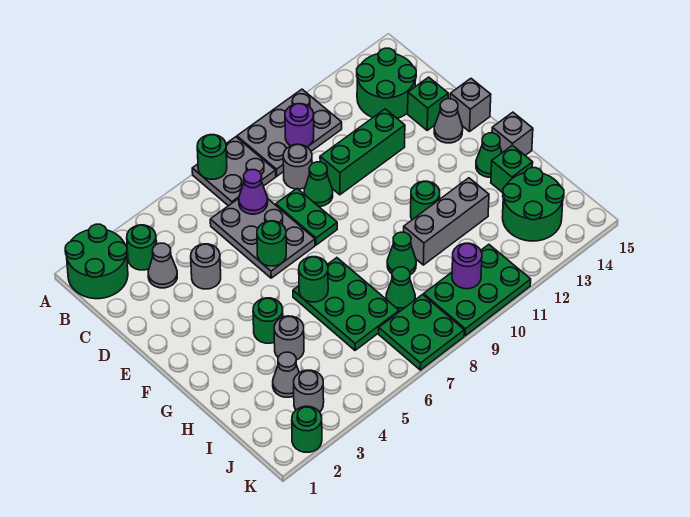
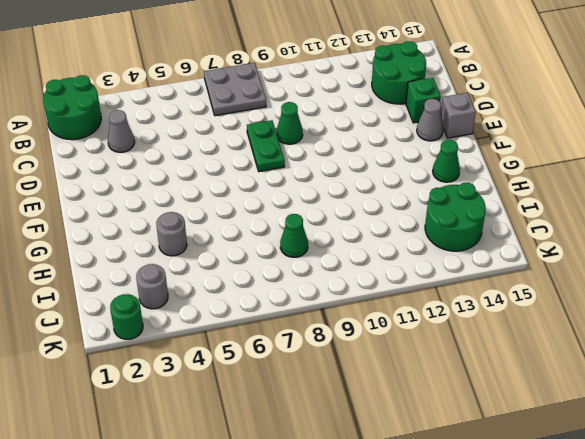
none -> grey plate A9:B11 level 1
none -> green round brick B3 level 1
none -> grey plate C6:E7 level 1
none -> grey round brick C9 level 1

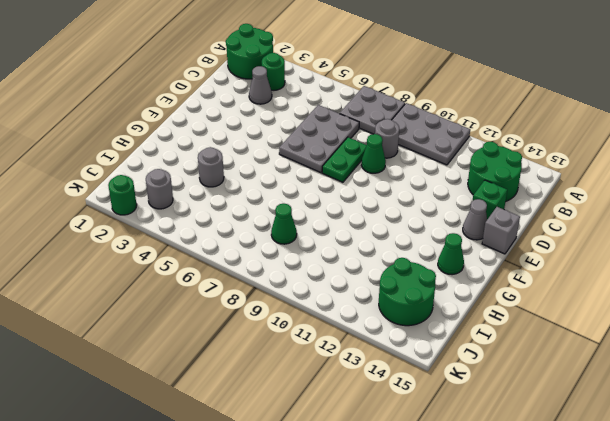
none -> grey round brick D4 level 1
none -> green brick D10:D12 level 1
none -> green round brick G4 level 1
none -> green plate G6:I7 level 1

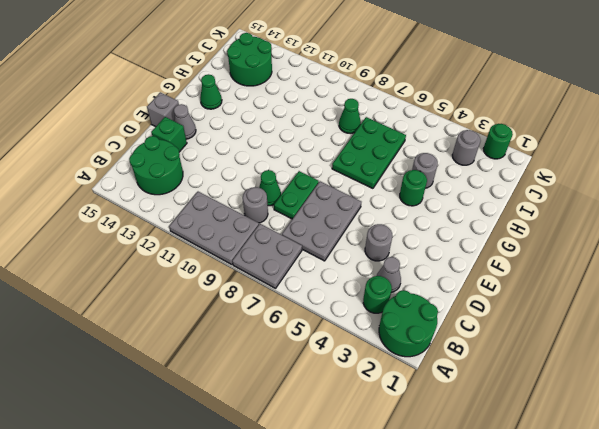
none -> green brick D10:D12 level 1
none -> green round brick G11 level 1
none -> grey brick G15 level 1
none -> green cone H9 level 1

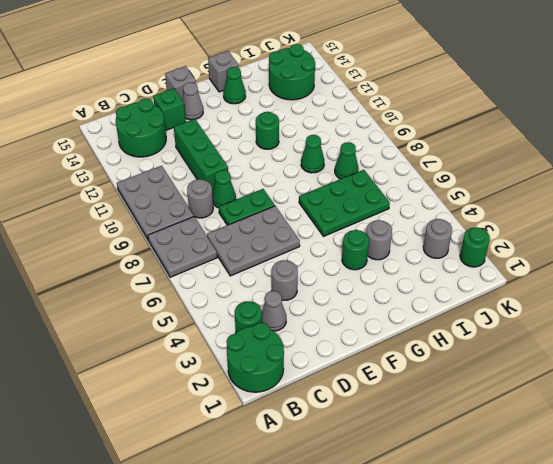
none -> grey brick H10:H12 level 1
none -> green brick H14 level 1
none -> grey cone I3 level 1
none -> green plate J7:K8 level 1

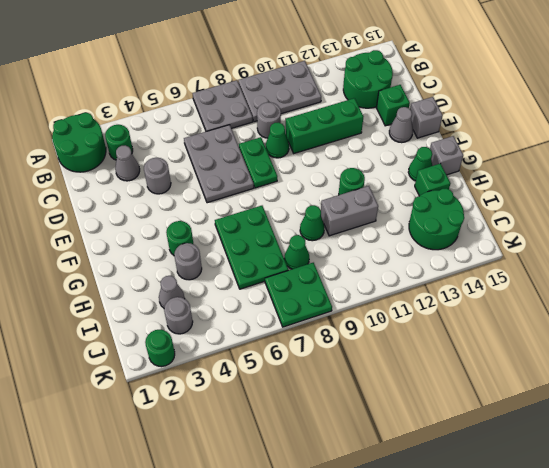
grey brick H10:H11 level 1 -> grey brick H10:H12 level 1
none -> green plate J9:K11 level 1
none -> green round brick A7 level 2
none -> purple round brick B10 level 2
none -> purple cone C7 level 2

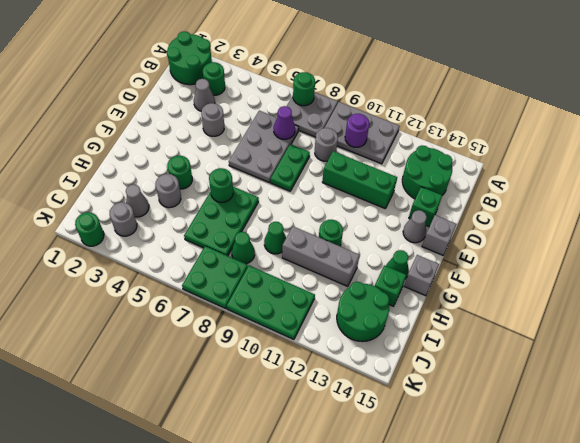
none -> green cone D9 level 1
none -> green round brick E6 level 2
none -> purple round brick J10 level 2

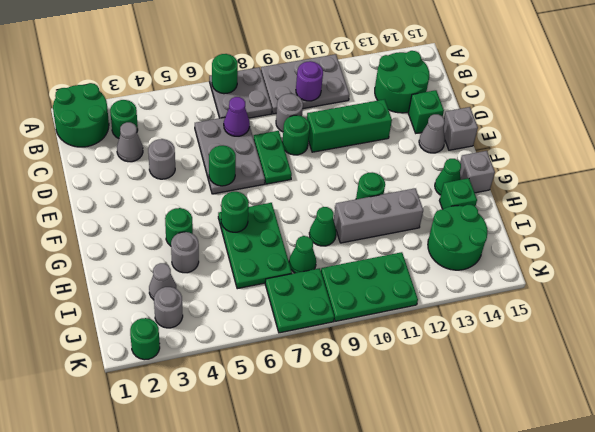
green round brick D9 level 1 -> green cone D9 level 1
none -> purple round brick J10 level 2

